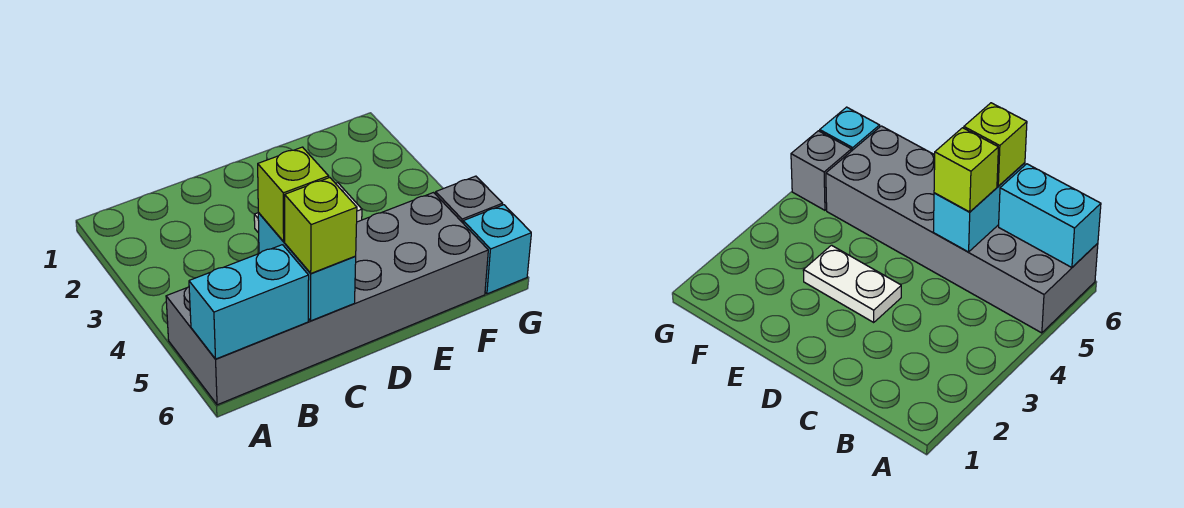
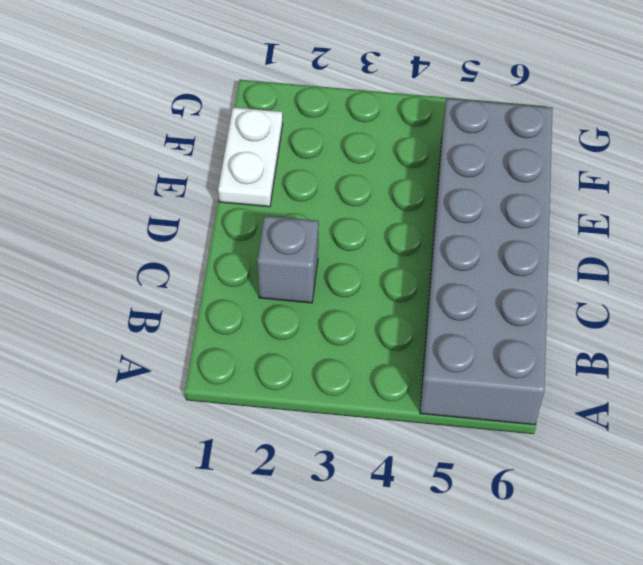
grey brick C2 level 1 -> grey brick G5 level 1
white plate E1:F1 level 1 -> white plate D3:E3 level 1
none -> cyan brick G6 level 1
none -> cyan brick A6:B6 level 2

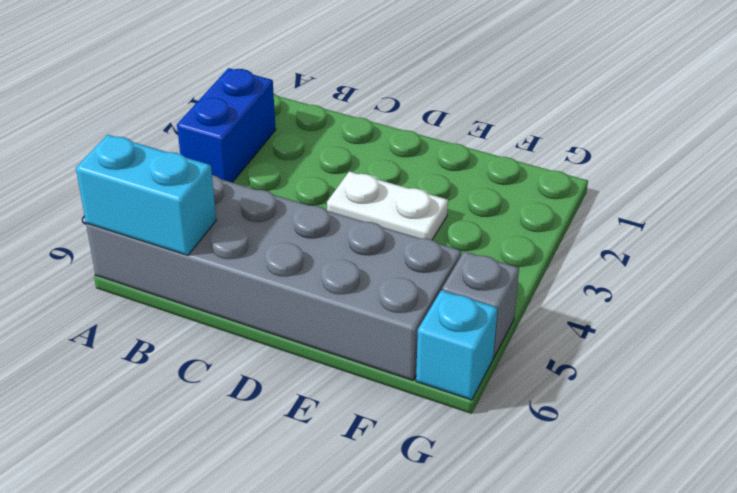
blue brick A2:A3 level 1 -> none
none -> cyan brick C5:C6 level 2
none -> lime brick C5 level 3

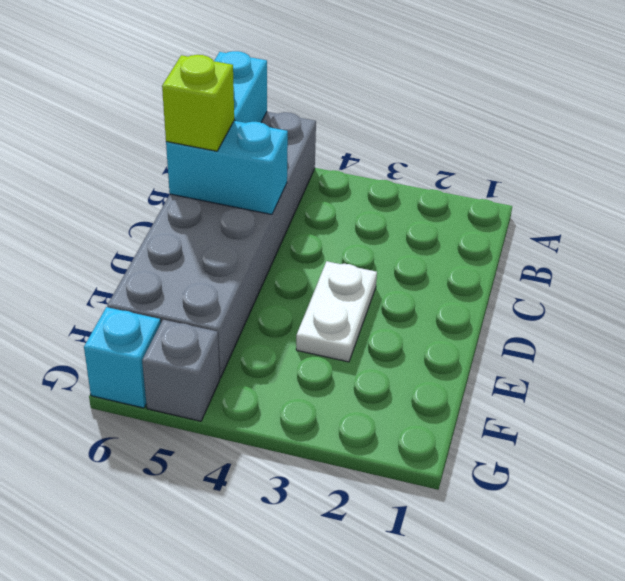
none -> lime brick C5 level 3

